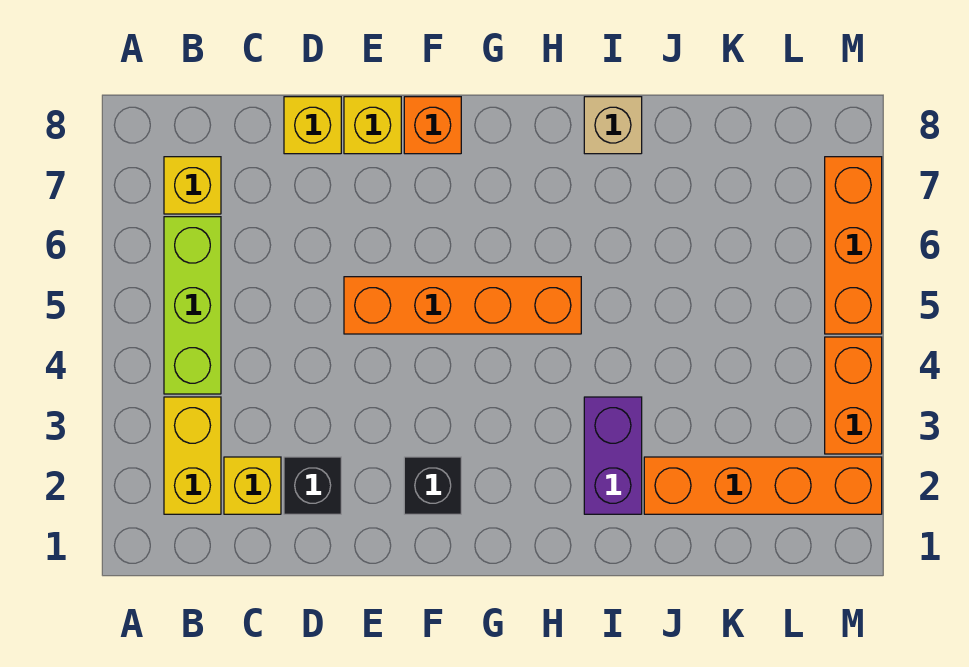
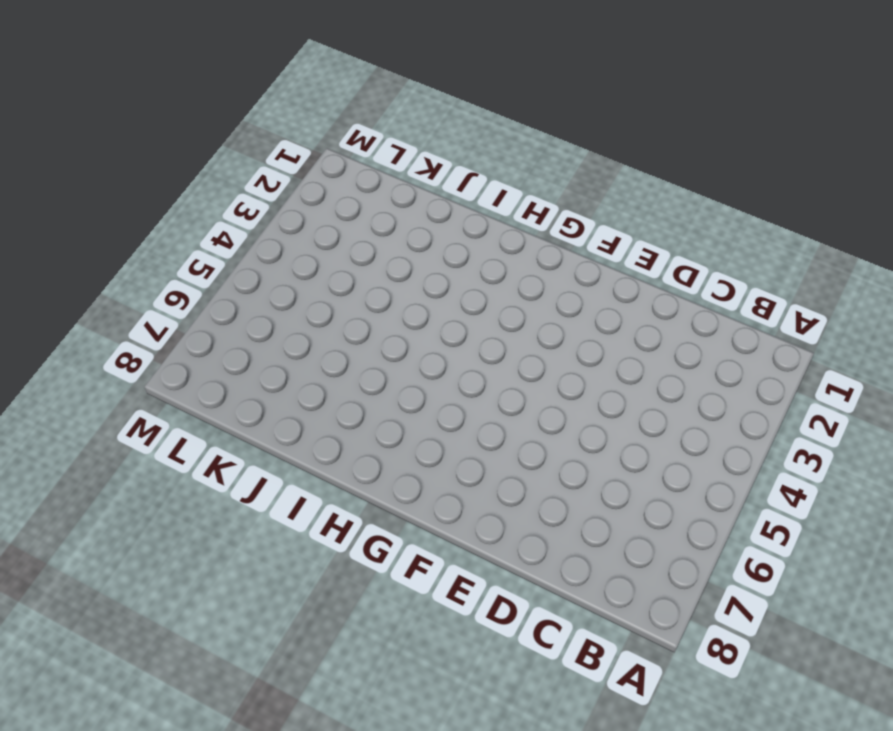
none -> yellow brick B2:B3 level 1
none -> lime brick B4:B6 level 1
none -> yellow brick B7 level 1

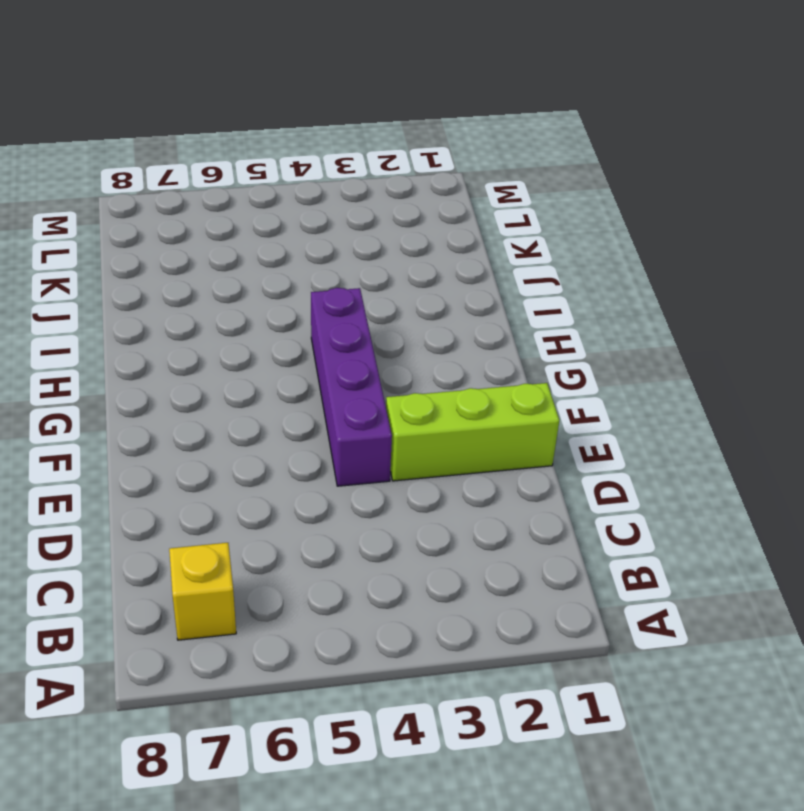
lime brick E1:E3 level 1 -> lime brick B4:B6 level 1
purple brick E4:H4 level 1 -> none
none -> yellow brick B2:B3 level 1
none -> yellow brick C2 level 1
none -> black brick D2 level 1

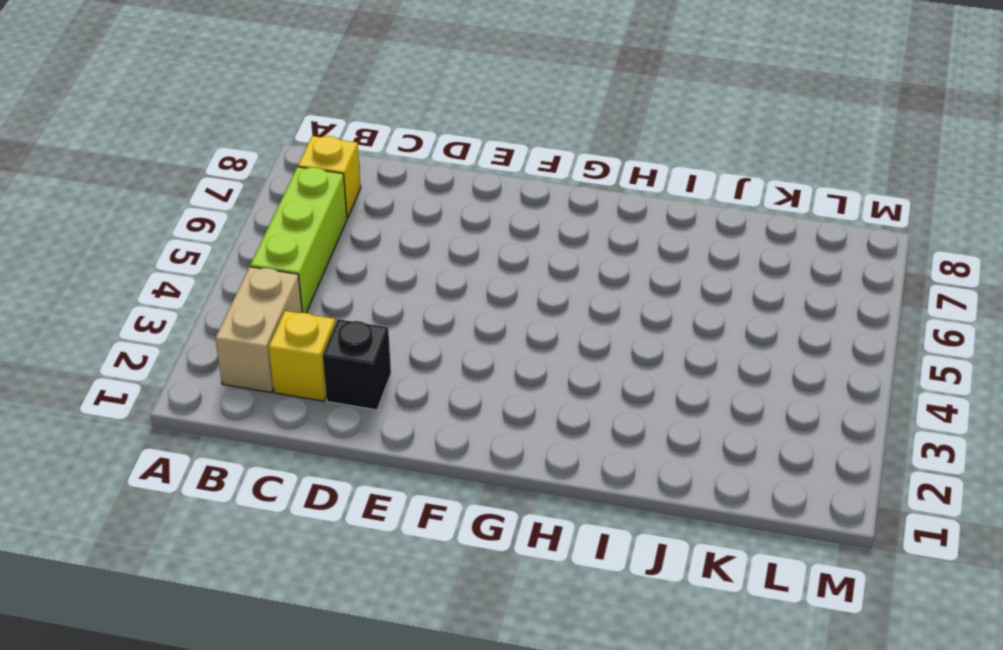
tan brick B2:B3 level 1 -> yellow brick B2:B3 level 1
none -> yellow brick D8 level 1
none -> orange brick E5:H5 level 1
none -> yellow brick E8 level 1

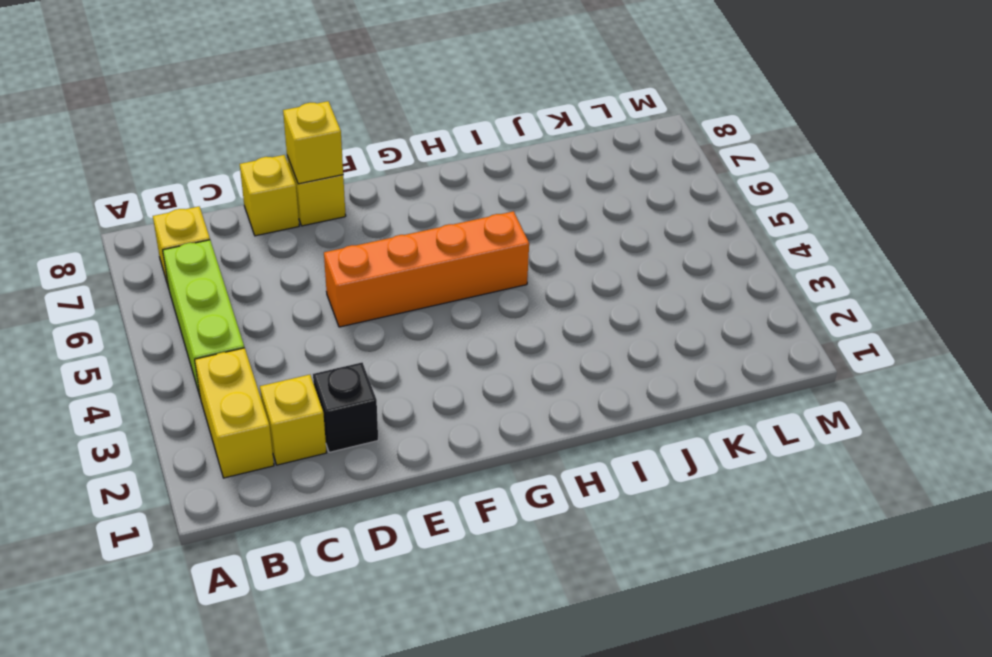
yellow brick E8 level 2 -> none
none -> black brick F2 level 1
none -> orange brick F8 level 1
none -> purple brick I2:I3 level 1

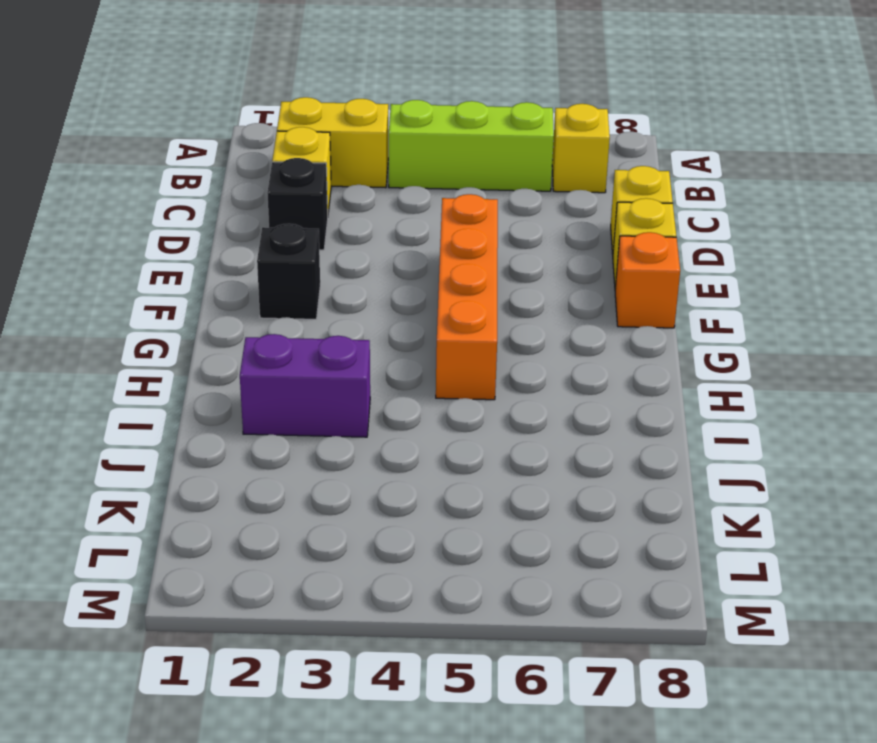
none -> tan brick I8 level 1
none -> orange brick J2:M2 level 1
none -> orange brick M3:M4 level 1

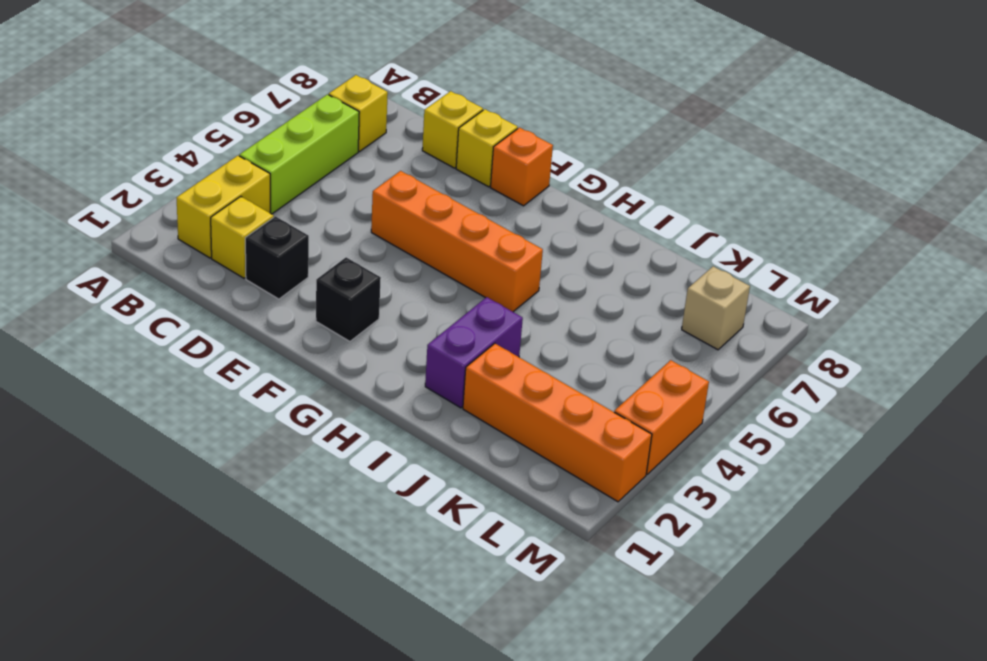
tan brick L7 level 1 -> tan brick I8 level 1
none -> orange brick M5:M7 level 1

